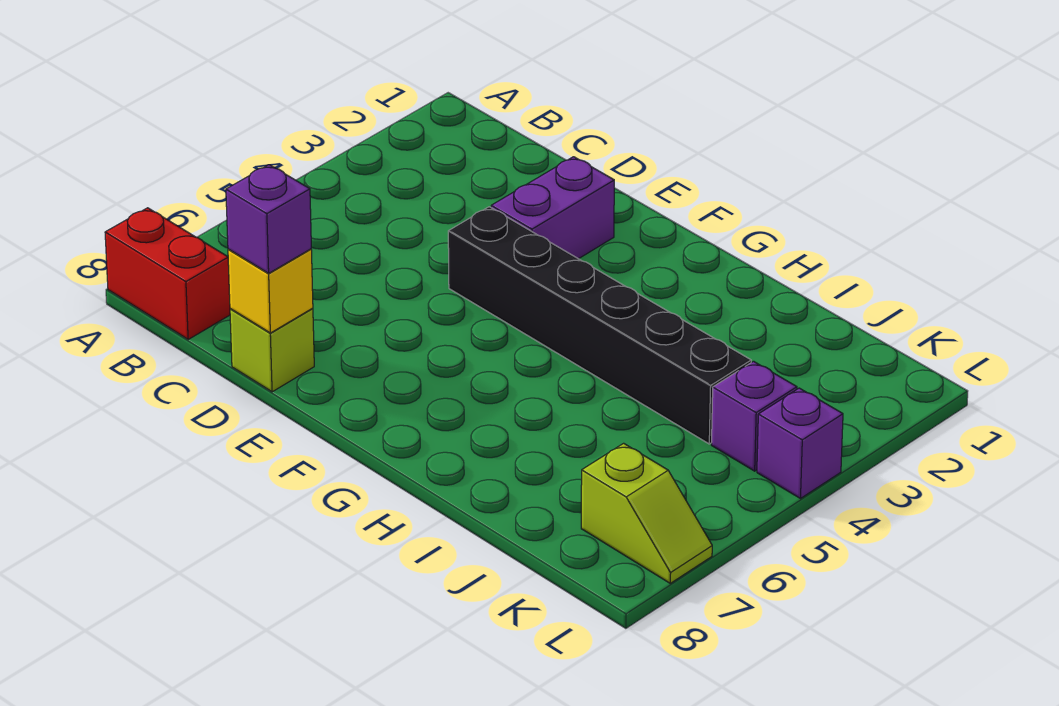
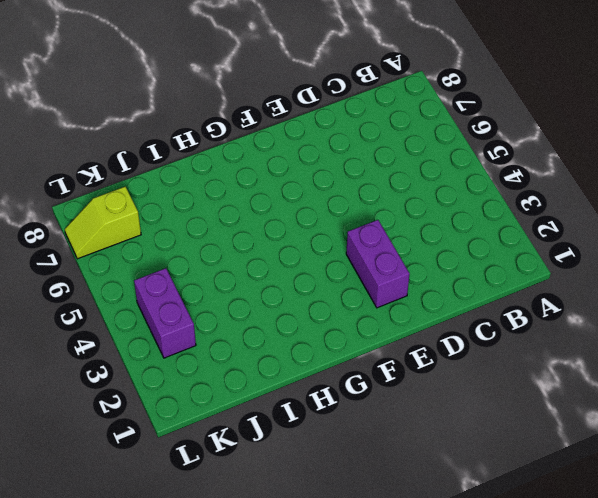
purple brick K3:K4 level 1 -> purple brick K4 level 1
none -> red brick A8:B8 level 1
none -> lime brick D8 level 1

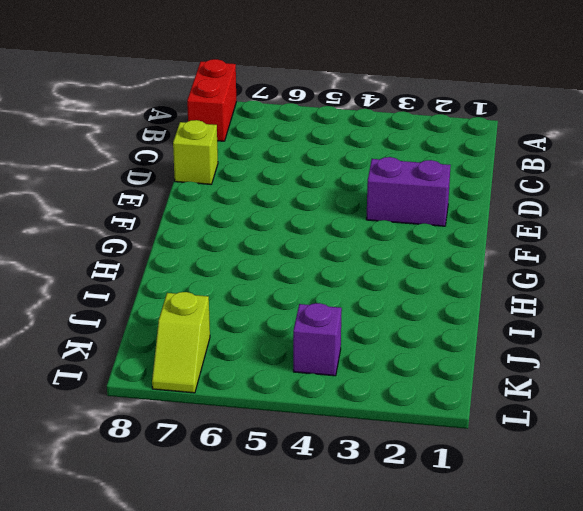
none -> black brick E4:J4 level 1
none -> purple brick L4 level 1

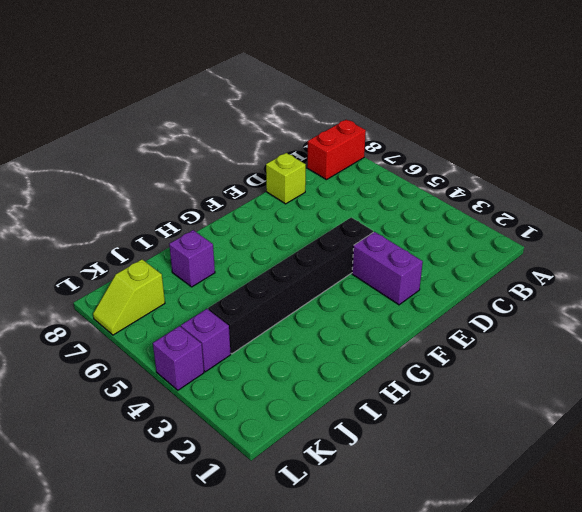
purple brick I7 level 1 -> purple brick D8 level 3
none -> yellow brick D8 level 2

